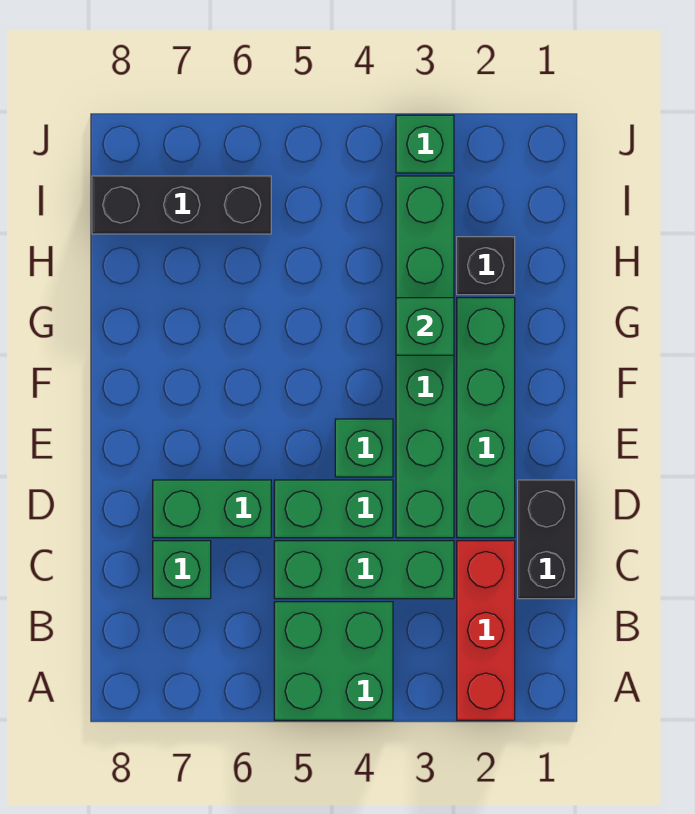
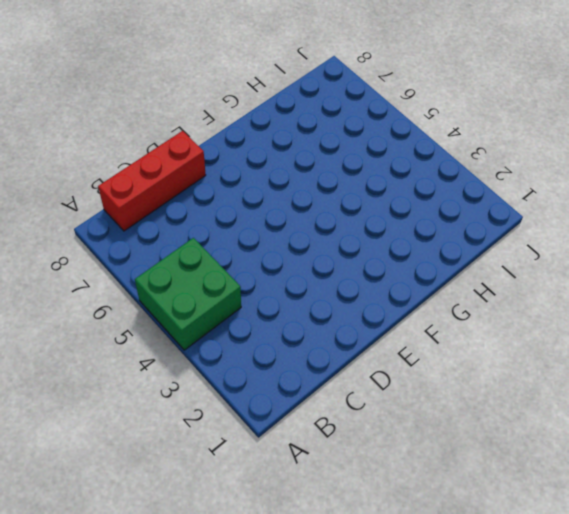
red brick B8:D8 level 1 -> red brick A2:C2 level 1
none -> black brick C1:D1 level 1
none -> green brick C3:C5 level 1
none -> green brick C7 level 1

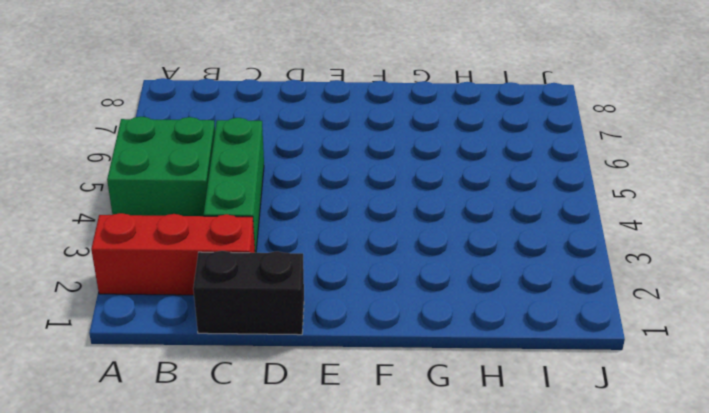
none -> green brick C7 level 1
none -> green brick D2:G2 level 1
none -> green brick D3:I3 level 1

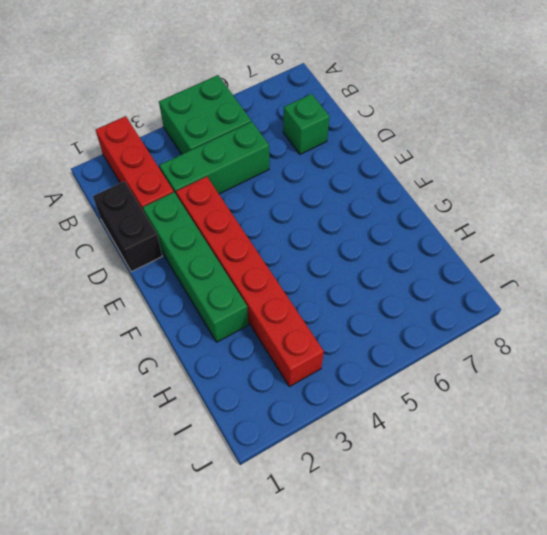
red brick D3:I3 level 1 -> green brick D3:I3 level 1
none -> green brick D4:D5 level 1
none -> green brick D6:D7 level 1
none -> green brick E4 level 1

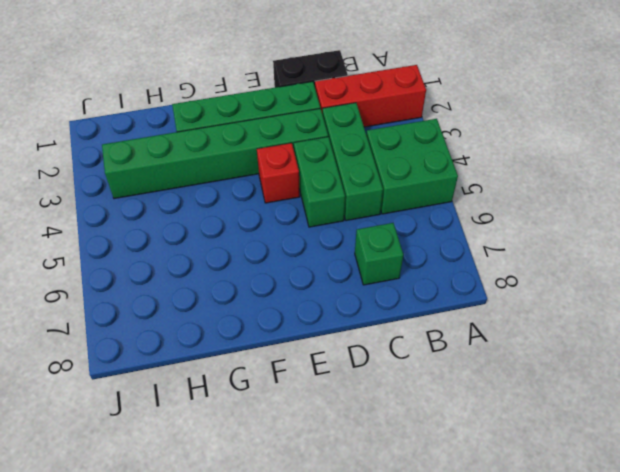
red brick E4 level 1 -> green brick E4 level 1
none -> green brick D6:D7 level 1
none -> black brick H2 level 1
none -> black brick I6:I8 level 1

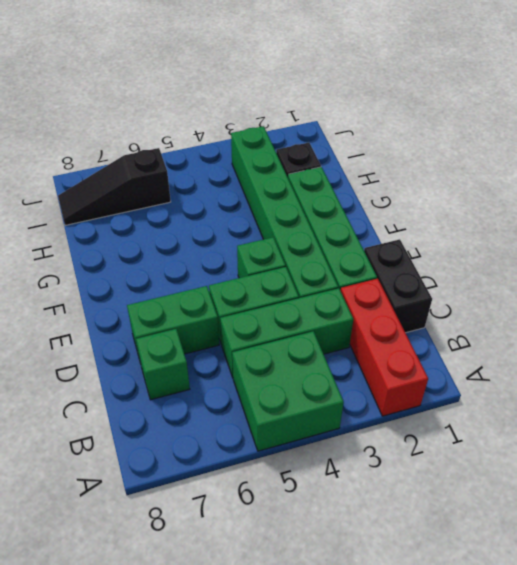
black slope I6:I8 level 1 top 6 -> black brick I6:I8 level 1
none -> green brick J3 level 1
none -> green brick G3 level 2

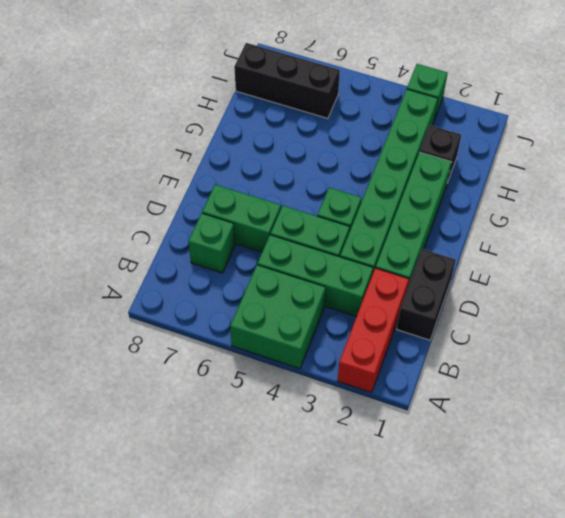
none -> green brick G3 level 2

